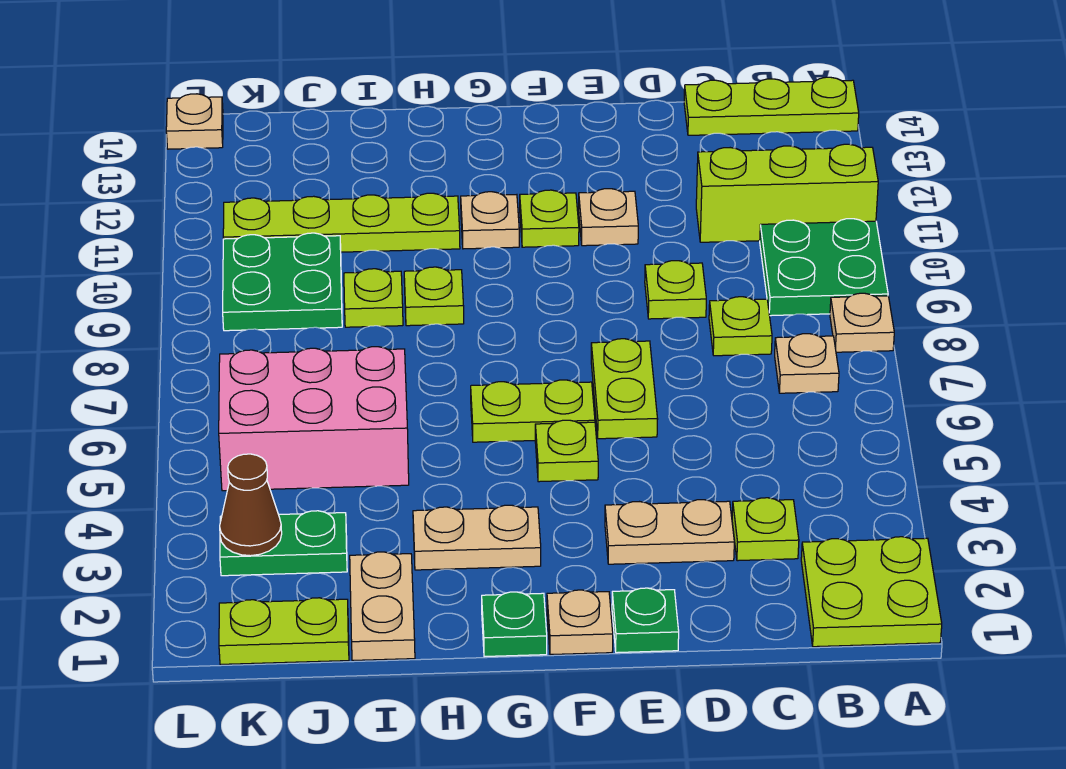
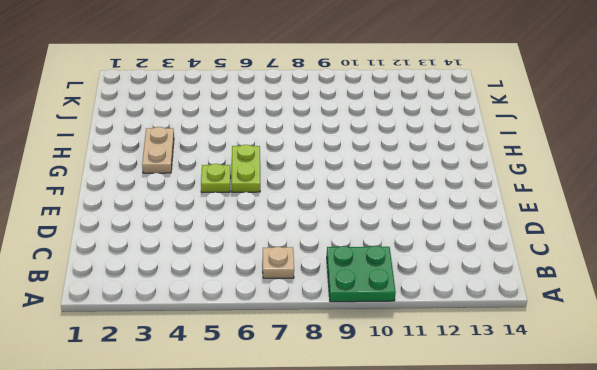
none -> lime plate A1:B2 level 1
none -> tan plate A8 level 1
none -> lime brick A11:C11 level 1
none -> lime plate A14:C14 level 1

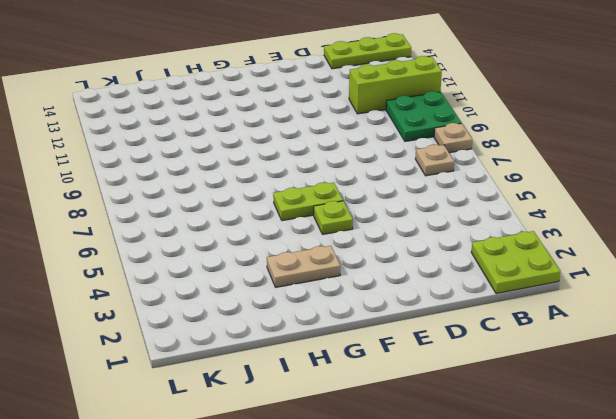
none -> lime plate C3 level 1
none -> lime plate C8 level 1
none -> tan plate D3:E3 level 1
none -> lime plate D9 level 1

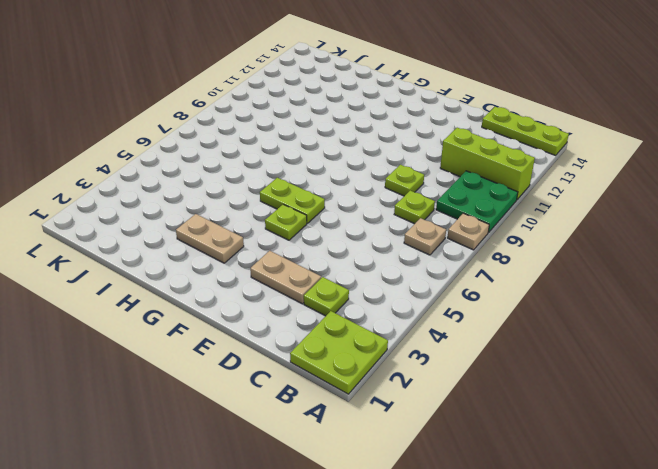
none -> green plate E1 level 1
none -> lime plate E6:E7 level 1
none -> tan plate E11 level 1
none -> tan plate F1 level 1

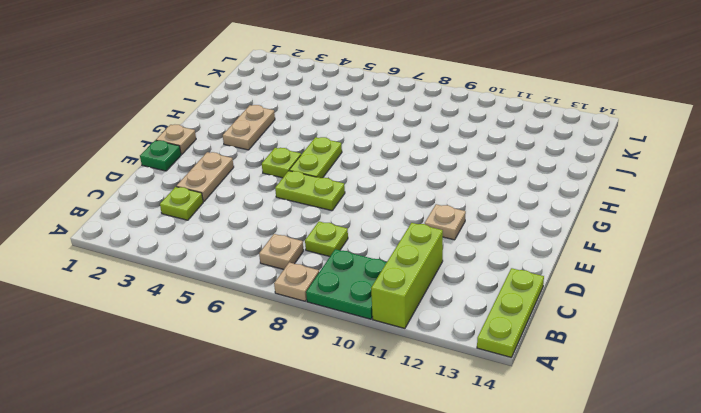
none -> lime plate A1:B2 level 1
none -> lime plate D9 level 1
none -> lime plate F11 level 1
none -> green plate G1 level 1

